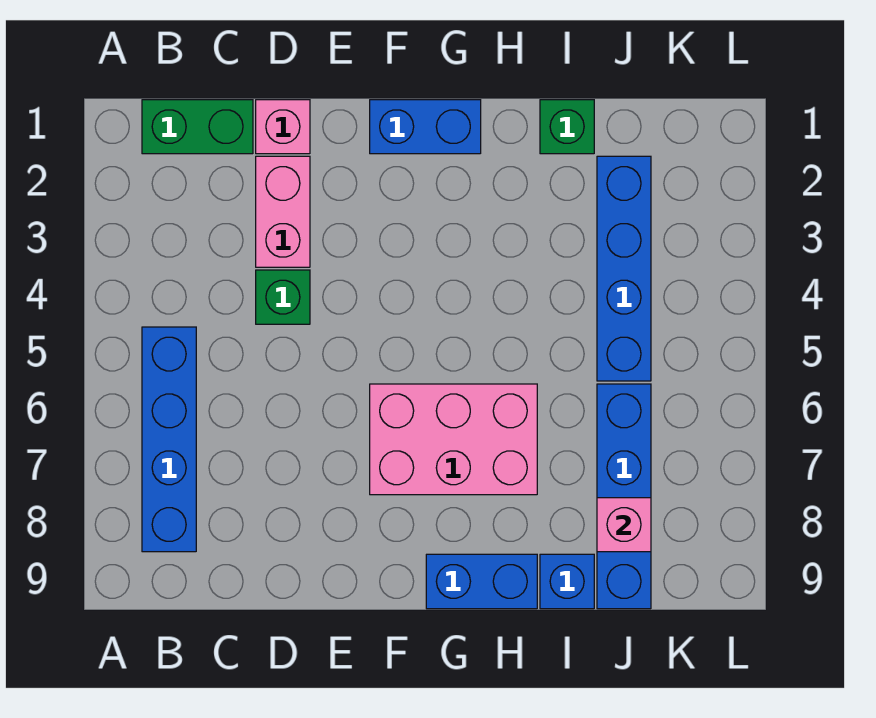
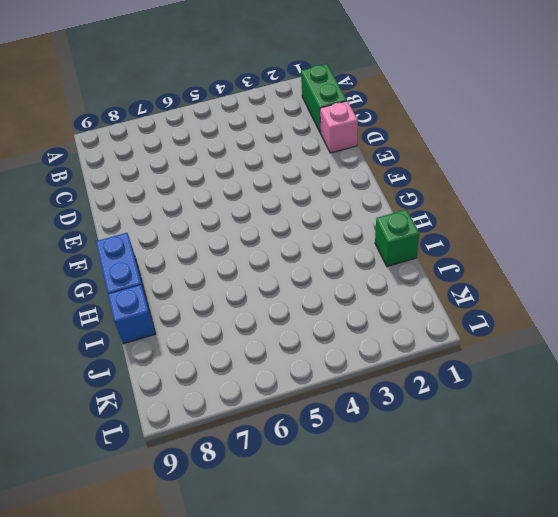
none -> blue brick B5:B8 level 1
none -> pink brick D2:D3 level 1
none -> green brick D4 level 1

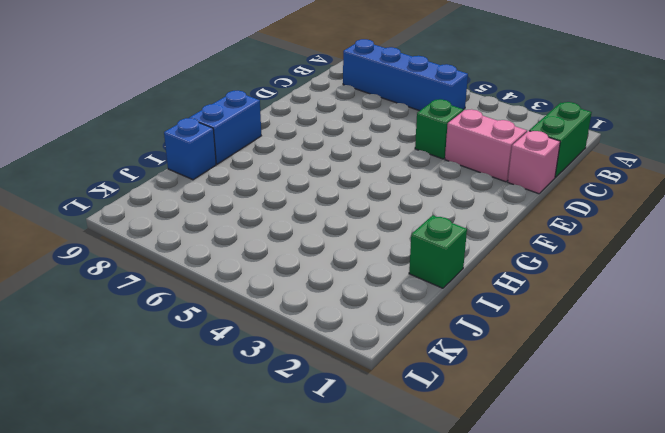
none -> blue brick F1:G1 level 1
none -> pink brick F6:H7 level 1
none -> blue brick J2:J5 level 1

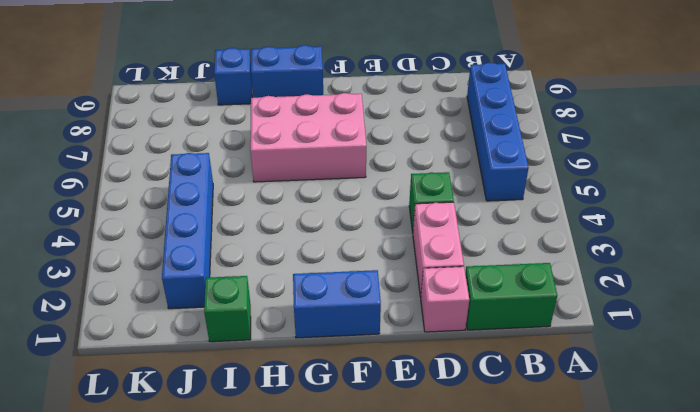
none -> blue brick J6:J9 level 1
none -> pink brick J8 level 2

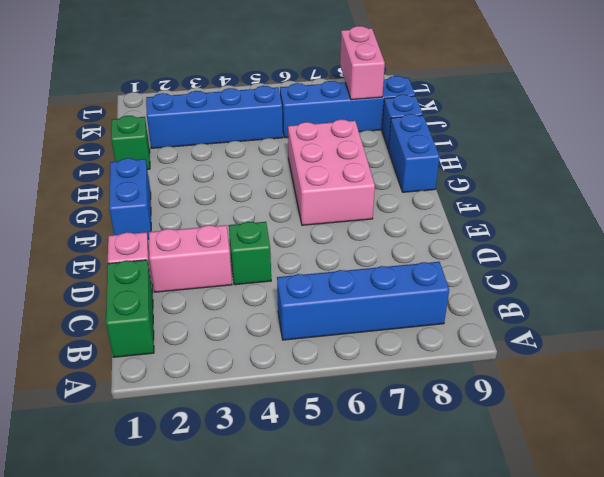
pink brick J8:K8 level 2 -> pink brick J8 level 2

